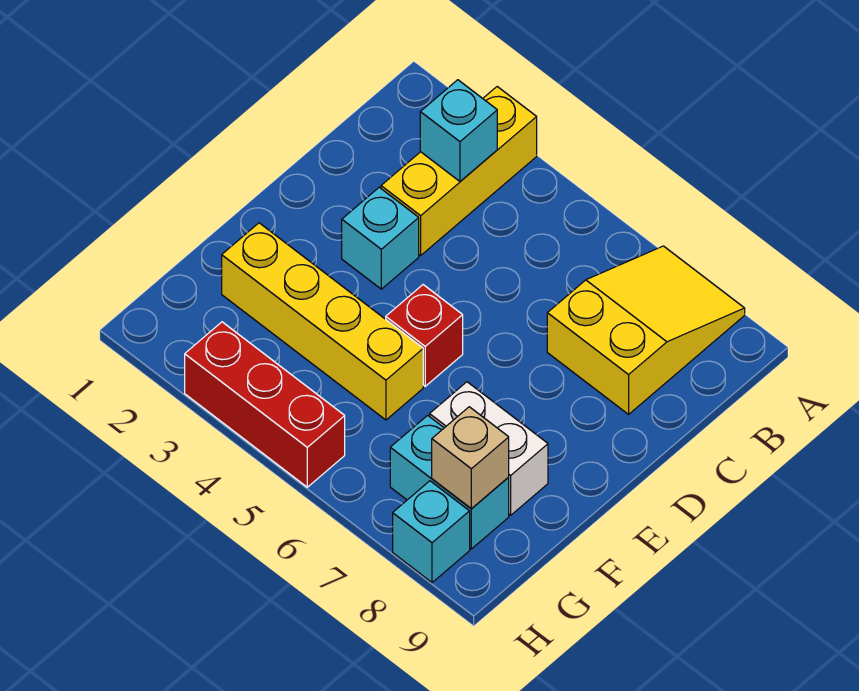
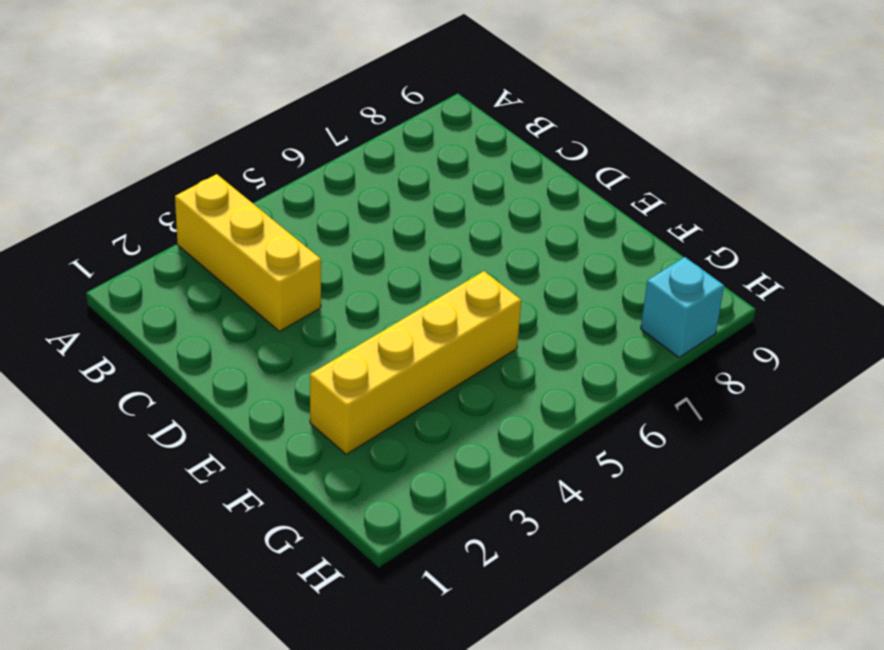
none -> yellow slope A7:C8 level 1 top C
none -> cyan brick D3 level 1

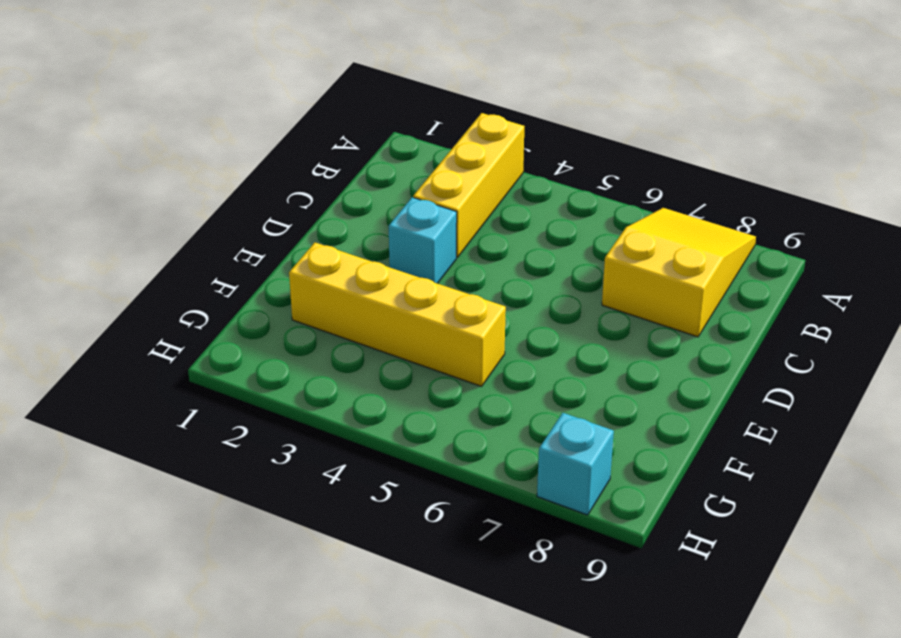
none -> red brick E5 level 1
none -> white brick F7:F8 level 1

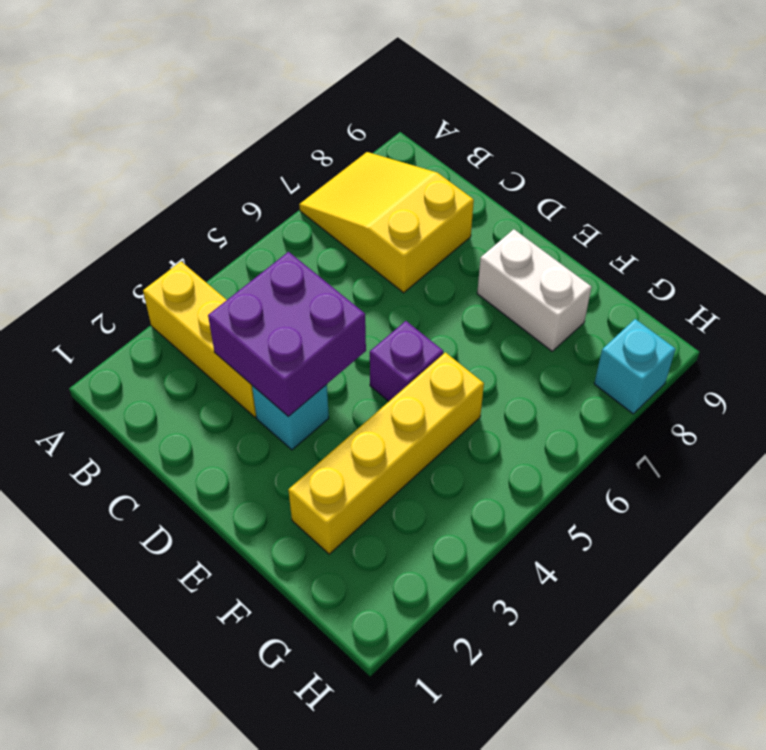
purple brick C3:D4 level 2 -> none
purple brick E5 level 1 -> red brick E5 level 1
white brick E8:F8 level 1 -> white brick F7:F8 level 1
none -> cyan brick G7:G8 level 1
none -> red brick H3:H5 level 1

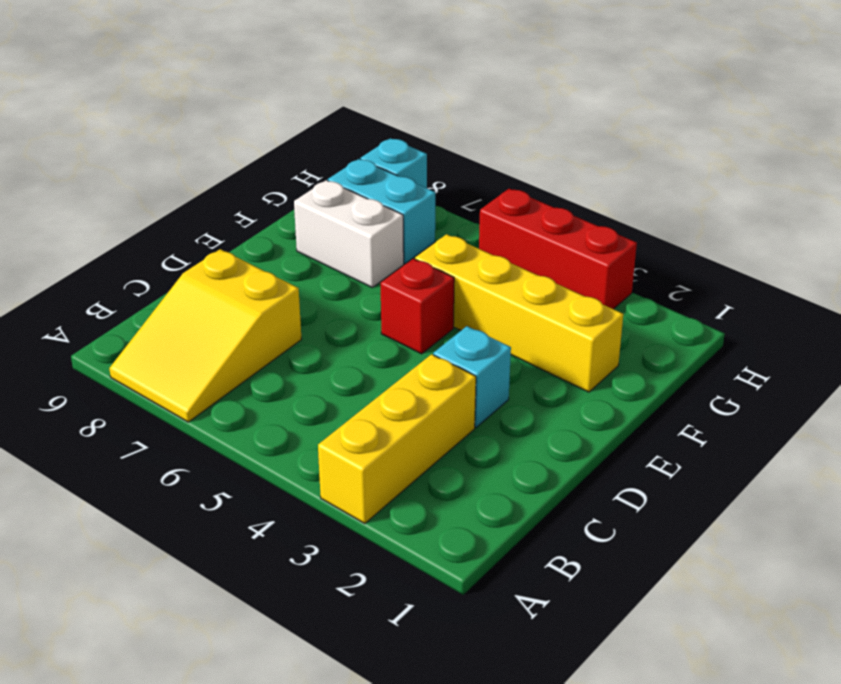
none -> cyan brick B3 level 2
none -> tan brick G8 level 2

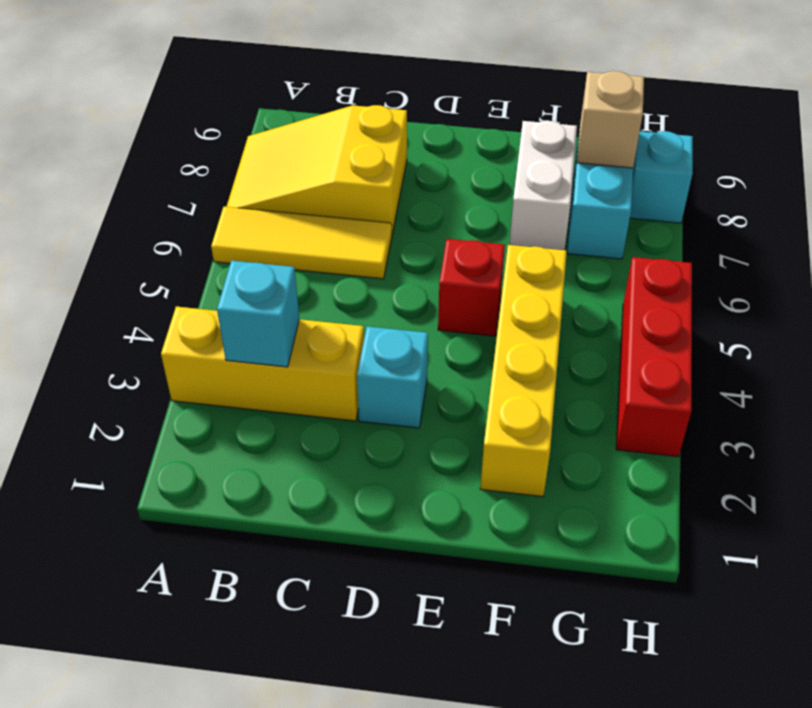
yellow tile A6:C6 level 1 -> none

